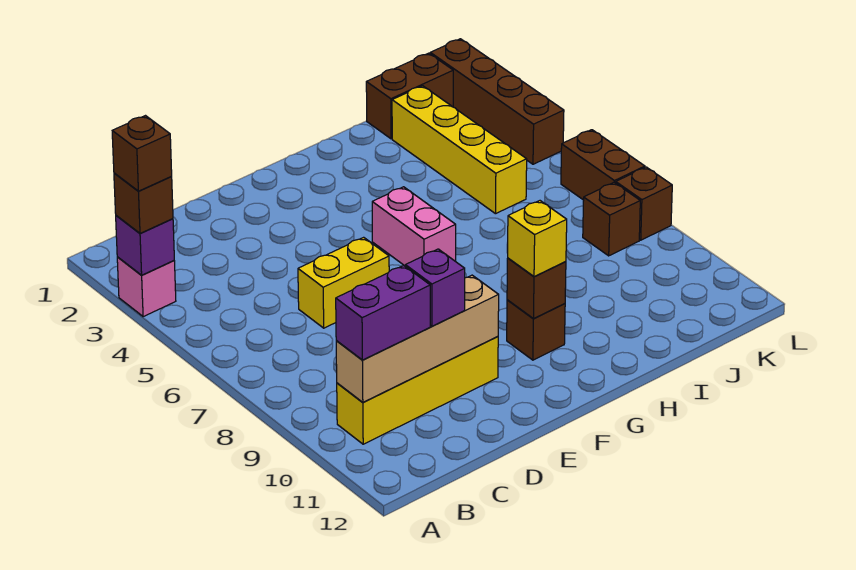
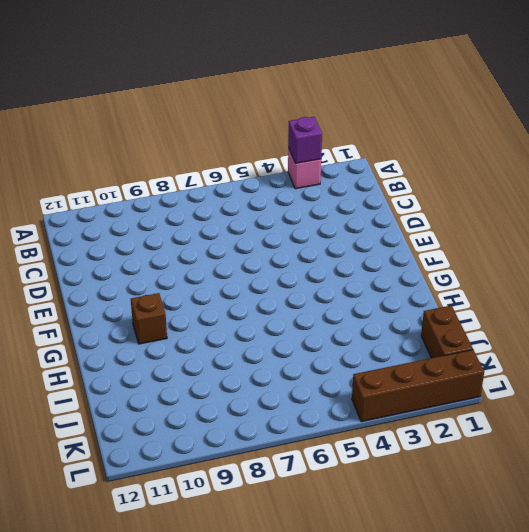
none -> yellow brick B10:E10 level 1
none -> yellow brick D6:E6 level 1
none -> pink brick G5:G6 level 1

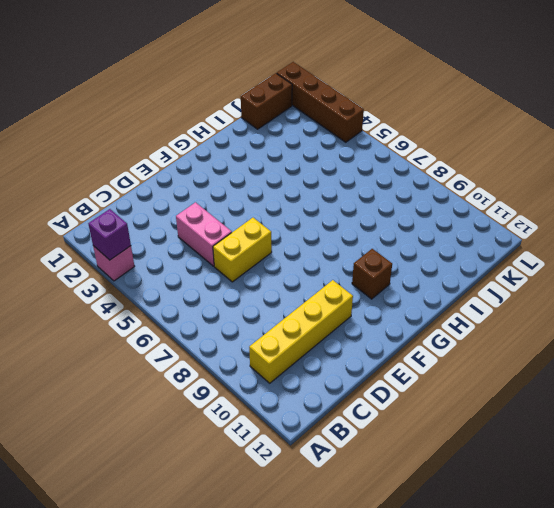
pink brick D4:D5 level 1 -> pink brick G5:G6 level 1
none -> yellow brick J2:J5 level 1
none -> brown brick K8 level 1
none -> brown brick L6:L7 level 1

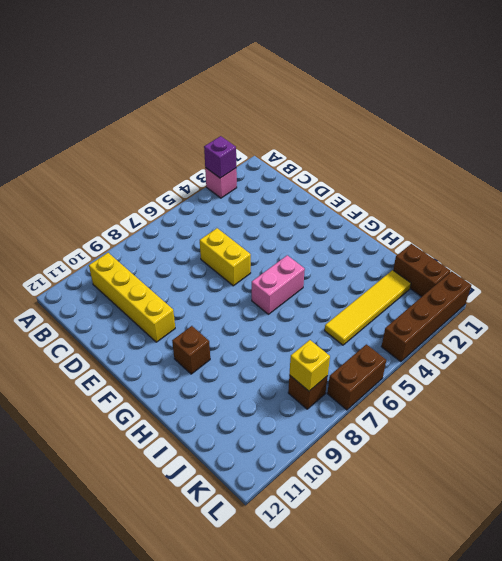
yellow tile J2:J5 level 1 -> yellow brick J2:J5 level 1
yellow brick K8 level 2 -> yellow brick G10 level 3
none -> brown brick L8 level 1
none -> tan brick B10:E10 level 2
none -> brown brick G10 level 2

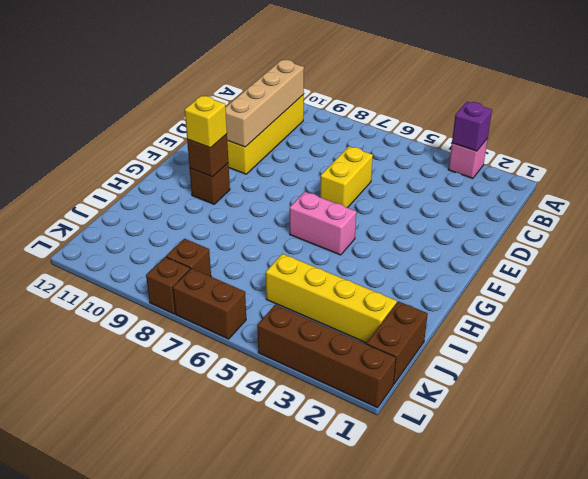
none -> brown brick A3 level 3
none -> purple brick B10:C10 level 3
none -> purple brick D10 level 3

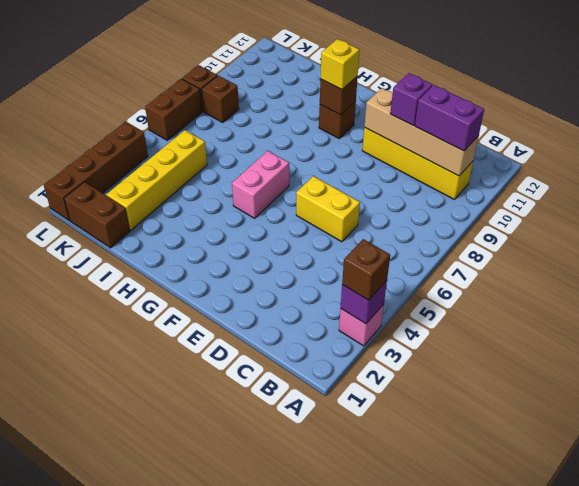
none -> brown brick A3 level 4

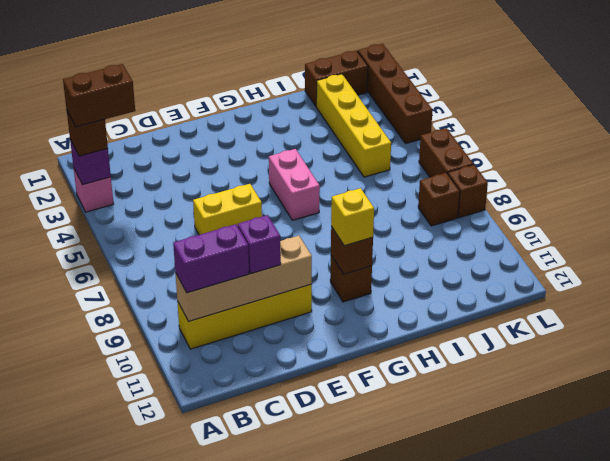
brown brick A3:B3 level 4 -> brown brick A3 level 4

